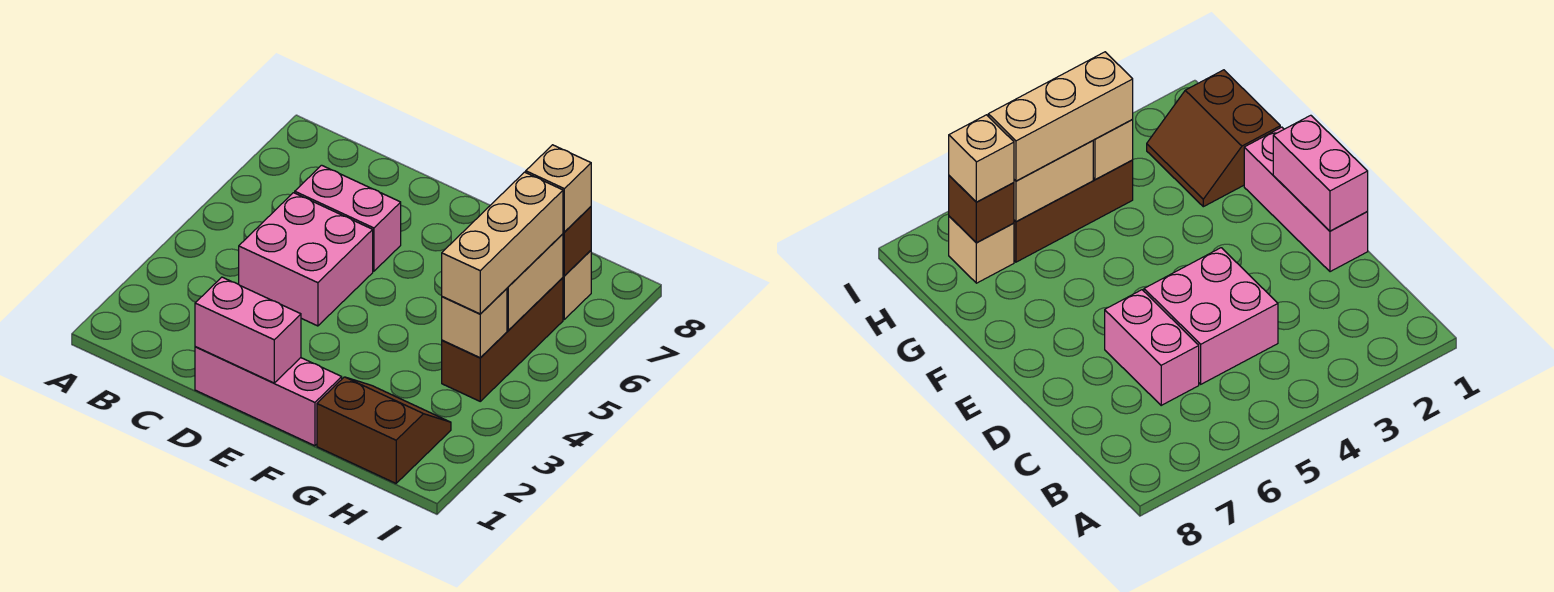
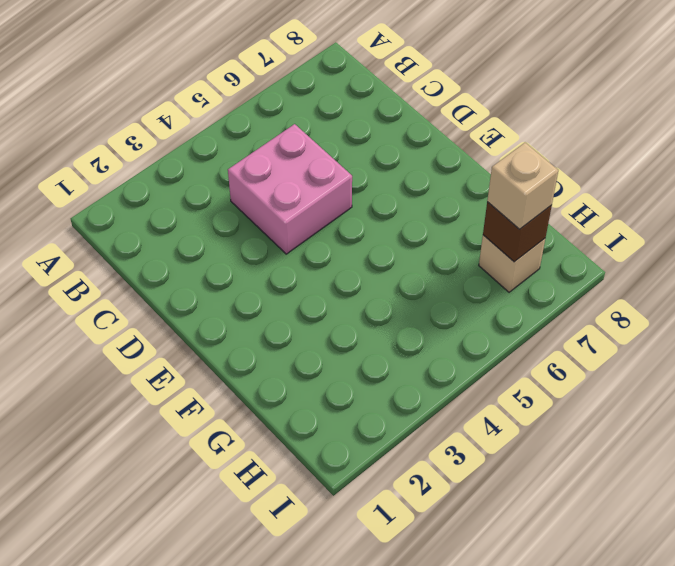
none -> pink brick C6:D6 level 1
none -> pink brick D1:F1 level 1
none -> brown slope G1:H2 level 1 top 1

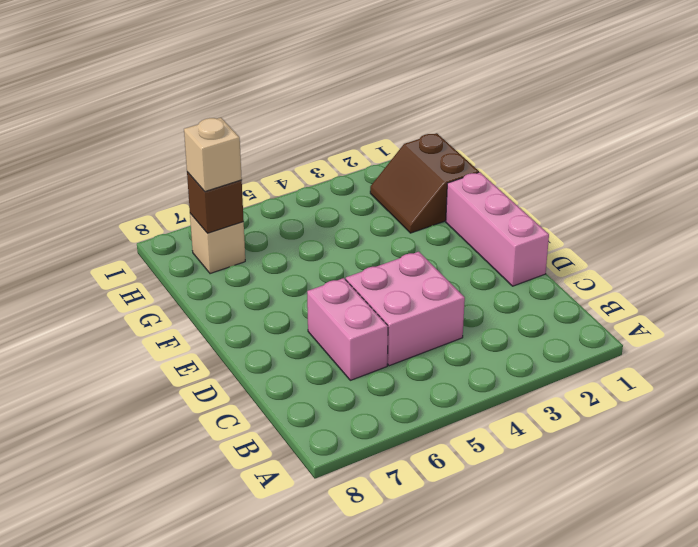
none -> brown brick H4:H6 level 1
none -> pink brick D1:E1 level 2
none -> tan brick H4 level 2

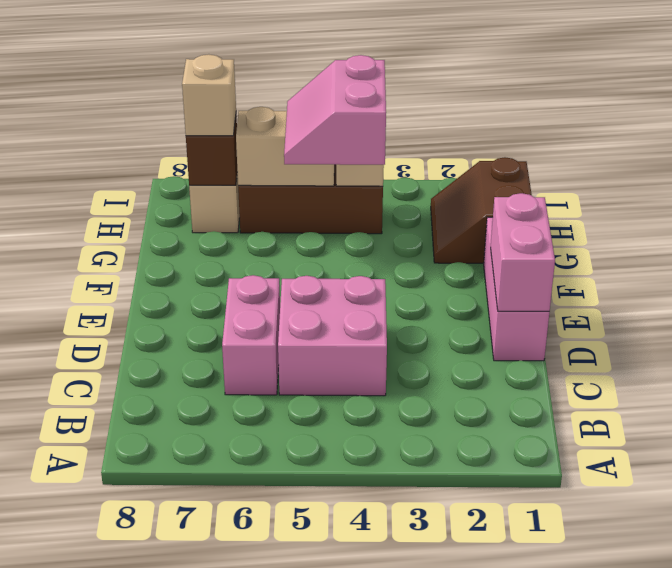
pink slope G4:H5 level 3 top 4 -> tan brick H4:H6 level 3

